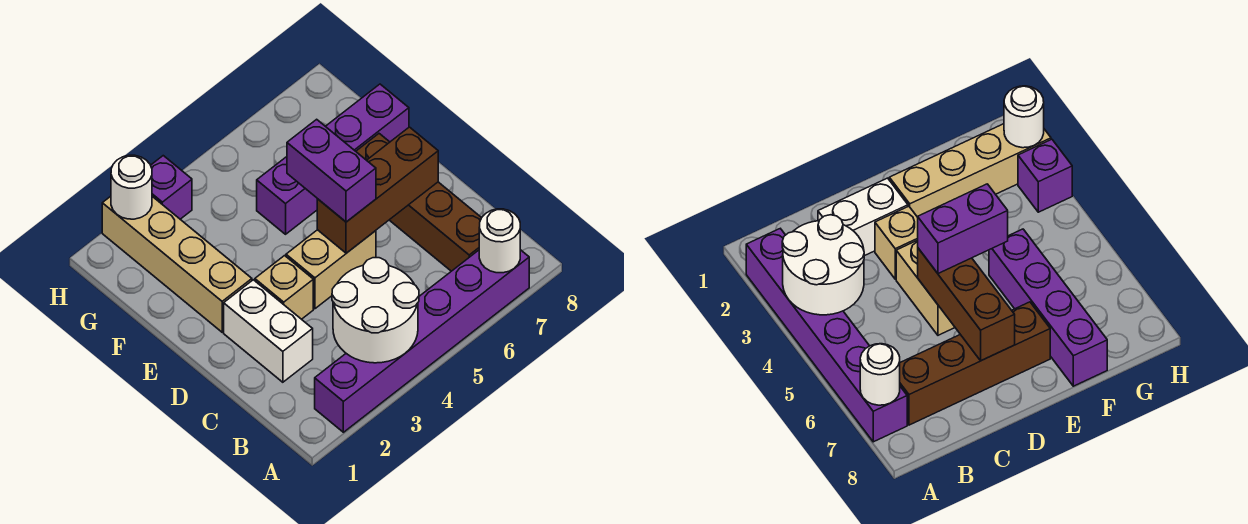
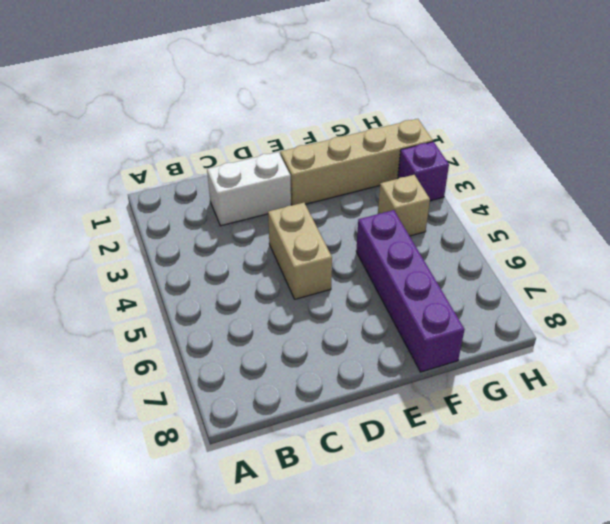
tan brick G4 level 1 -> tan brick D3 level 1
none -> purple brick A2:A7 level 1
none -> brown brick B7:E7 level 1
none -> white round brick A3:B4 level 2

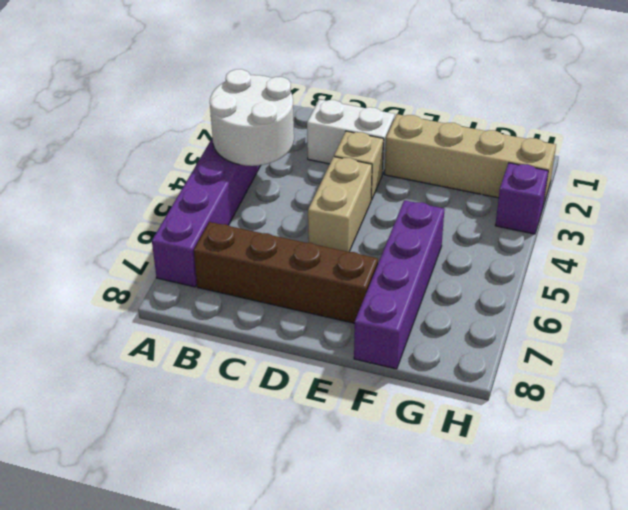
none -> white round brick A7 level 2
none -> brown brick D5:D7 level 2
none -> white round brick H2 level 2

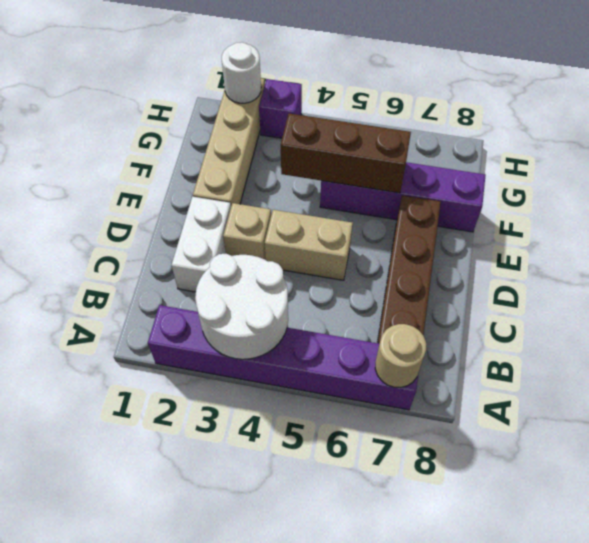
tan round brick A7 level 2 -> white round brick A7 level 2
brown brick F4:F6 level 2 -> brown brick D5:D7 level 2
none -> purple brick D5:E5 level 3

